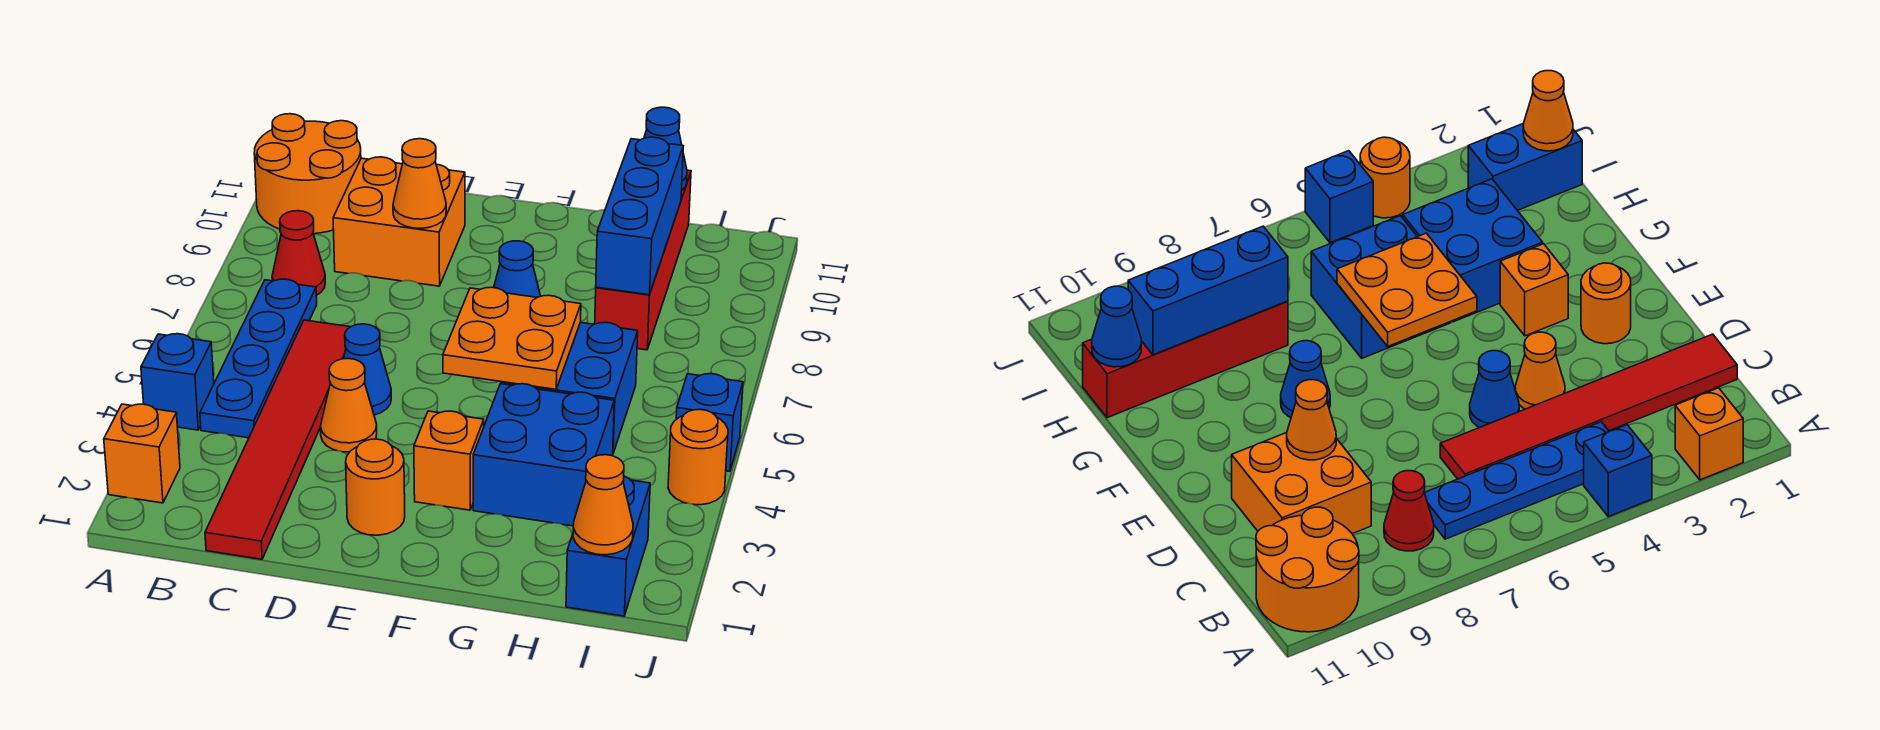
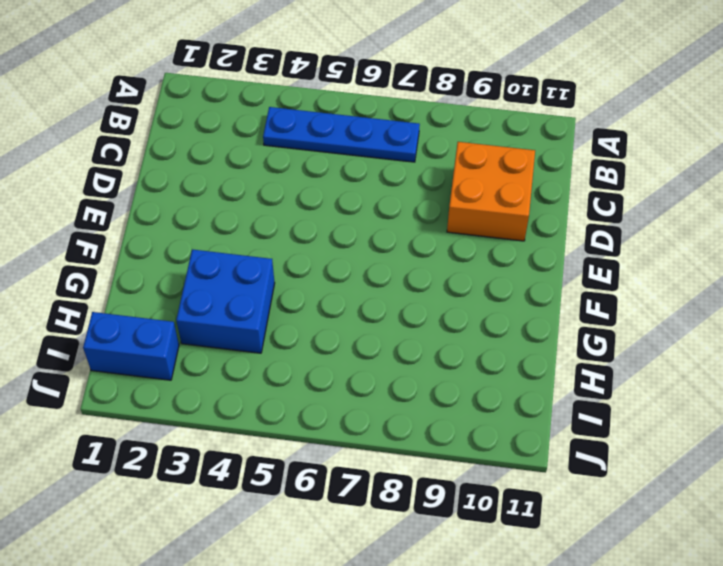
none -> orange brick A2 level 1
none -> blue brick A4 level 1
none -> orange round brick A10:B11 level 1

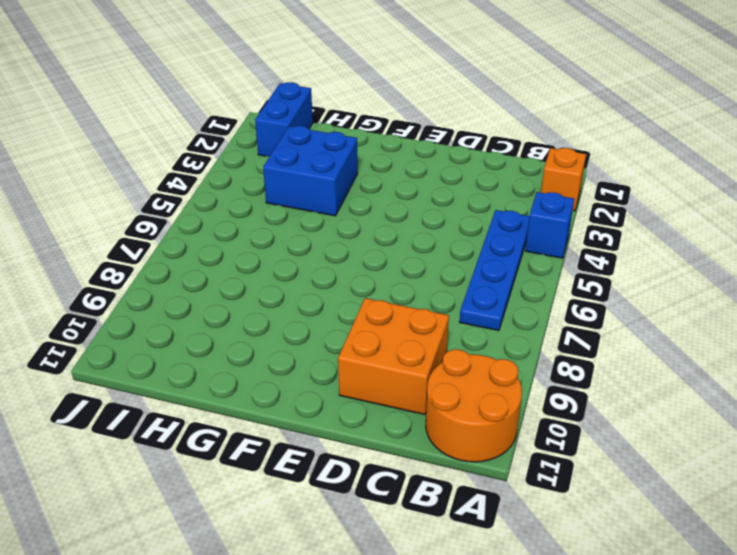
none -> red cone B8 level 1
none -> red tile C1:C6 level 1
none -> orange cone D4 level 1

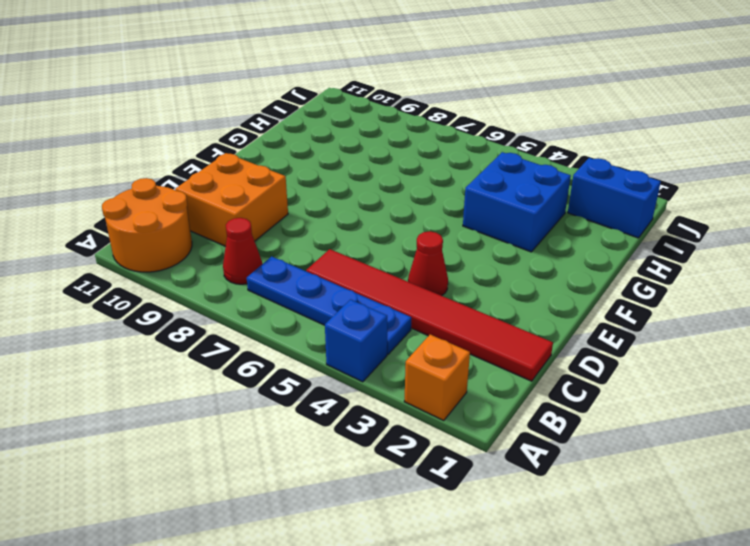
red cone D4 level 1 -> orange cone D4 level 1
none -> blue cone D5 level 1
none -> orange round brick E2 level 1
none -> orange brick F3 level 1

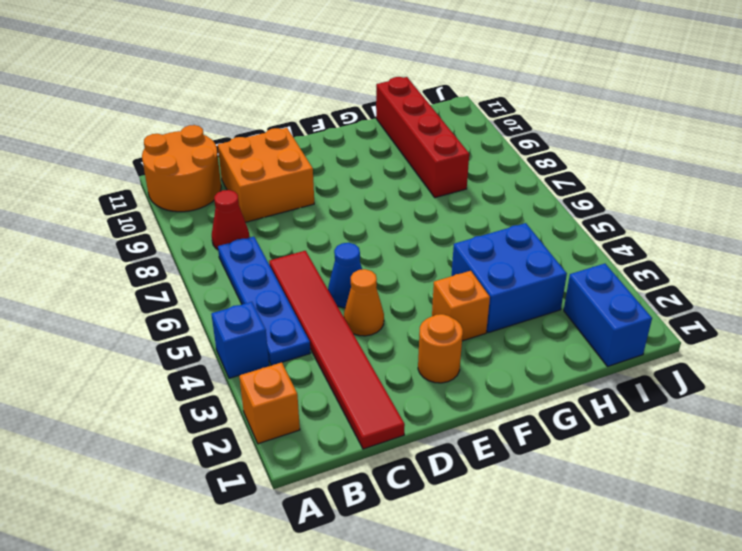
none -> blue cone F8 level 1
none -> blue brick G5:H6 level 1
none -> orange round brick J4 level 1

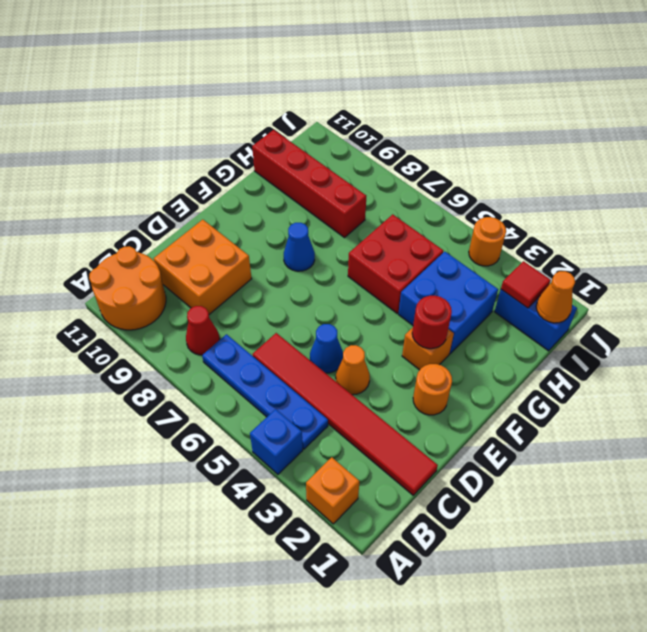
red round brick F3 level 2 -> none
red brick G5:H6 level 1 -> blue brick G5:H6 level 1
red tile I2 level 2 -> none
none -> blue brick J5 level 1
none -> orange cone D9 level 2
none -> orange plate F5:G6 level 2

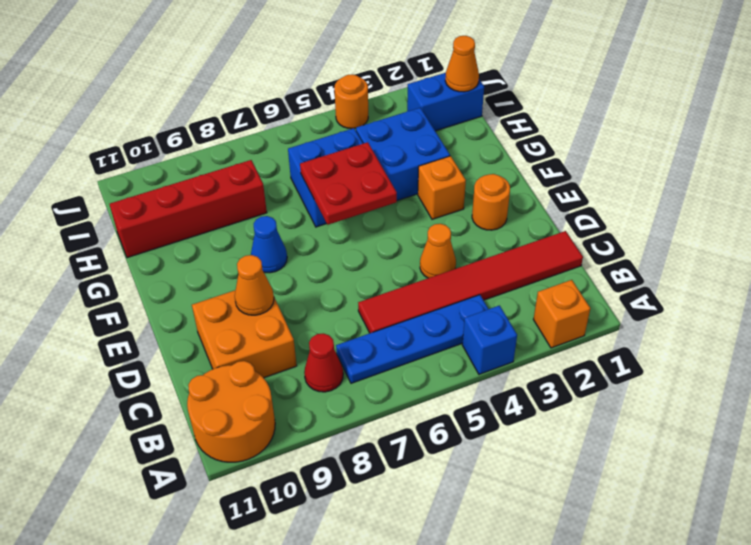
red plate F5:G6 level 2 -> orange plate F5:G6 level 2
none -> blue cone D5 level 1
none -> blue brick J5 level 1
none -> blue brick H8:H10 level 2

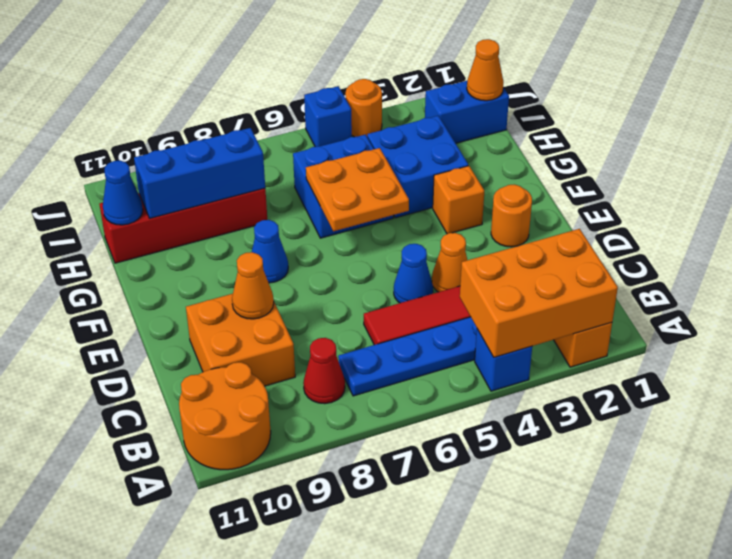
orange brick A2:B4 level 2 -> none

